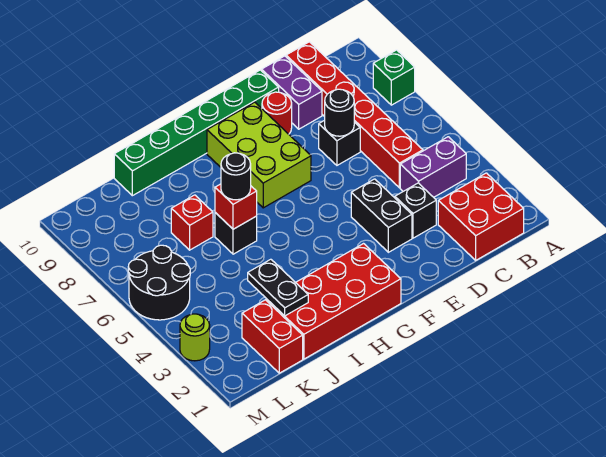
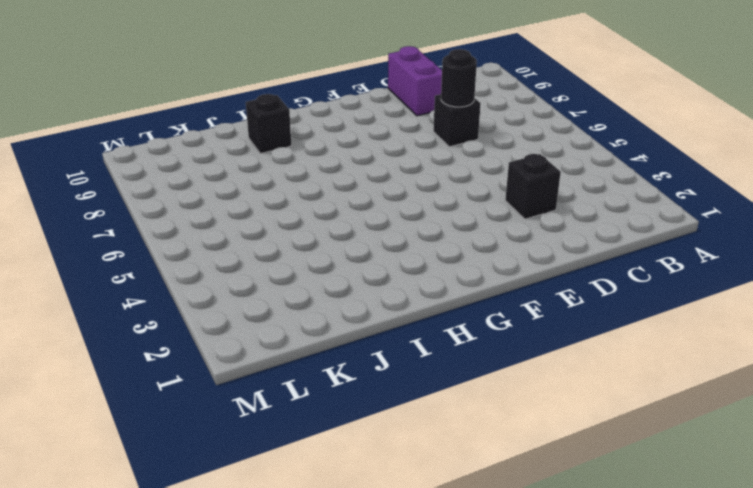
black brick I9 level 1 -> black brick I6 level 1
none -> green brick A8 level 1
none -> red brick B1:C2 level 1
none -> purple brick B4:C4 level 1

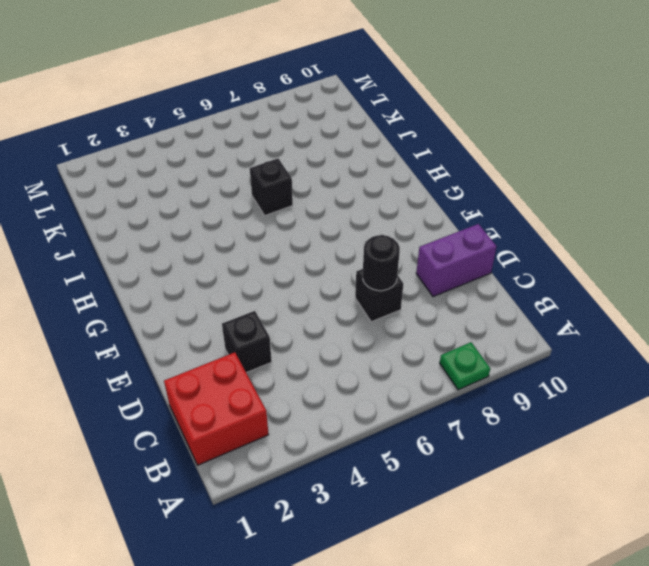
green plate A8 level 1 -> green brick A8 level 1
none -> purple brick B4:C4 level 1
none -> red brick C5:C10 level 1
none -> black brick E3:E4 level 1

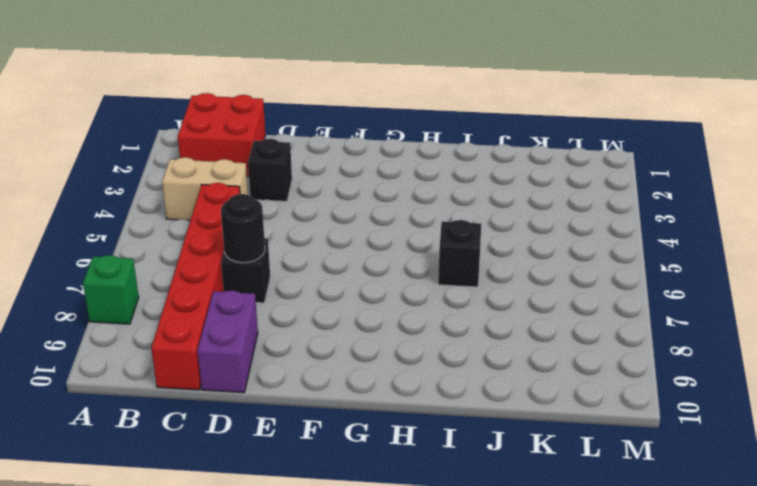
tan brick B4:C4 level 1 -> purple brick B4:C4 level 1
none -> black brick E3:E4 level 1
none -> red round brick E9 level 1
none -> green brick E10:J10 level 1

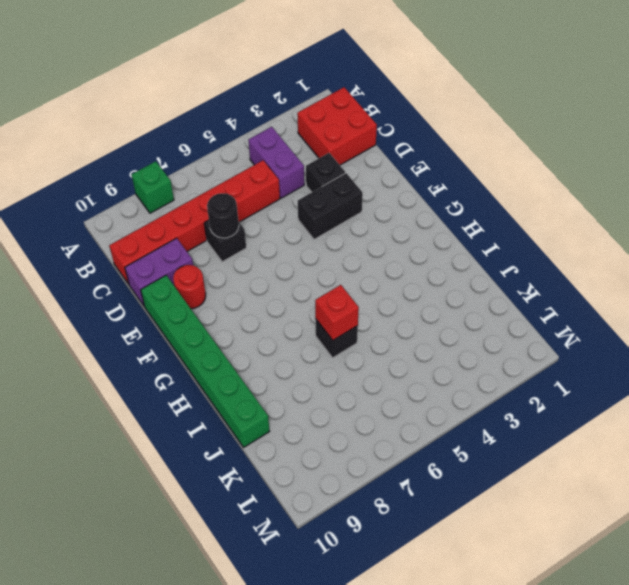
none -> lime brick F7:G9 level 1
none -> red brick G1:J2 level 1
none -> red brick J7 level 1

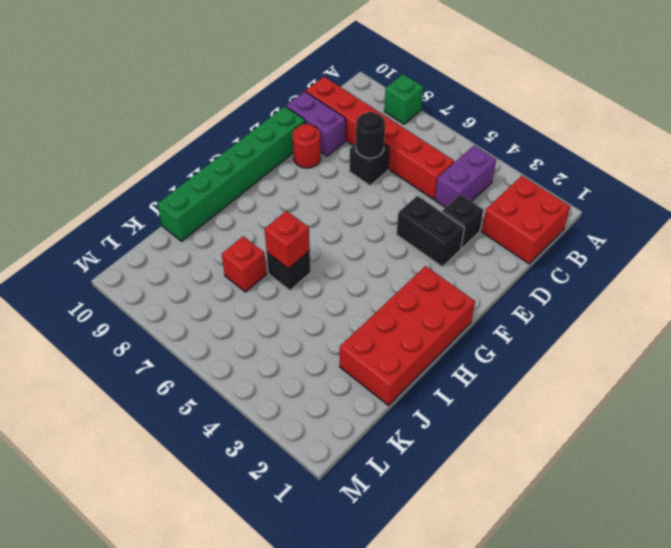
none -> lime brick F7:G9 level 1
none -> red brick K1:K2 level 1
none -> black round brick L5:M6 level 1

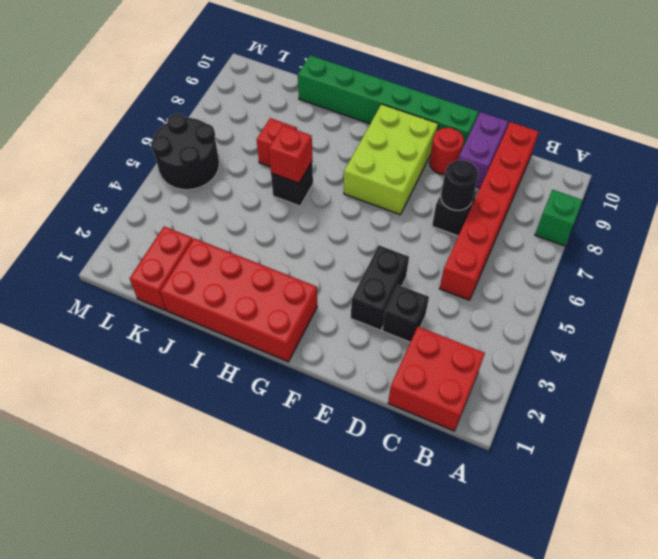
none -> purple brick B4:C4 level 1
none -> lime round brick M3 level 1
none -> black plate J2:J3 level 2

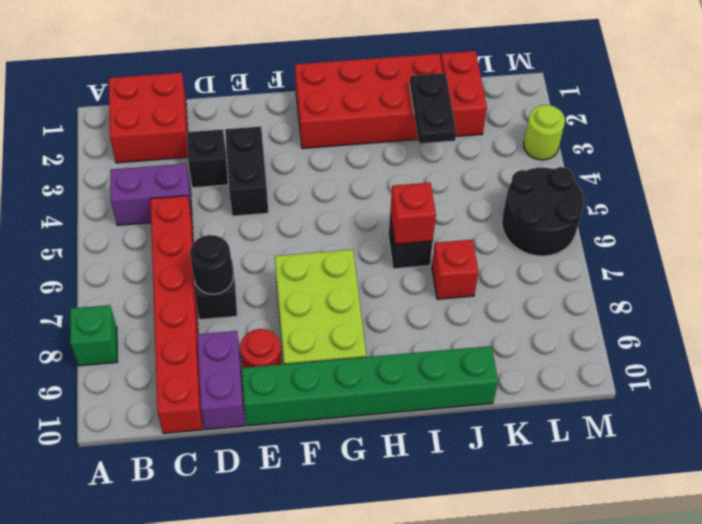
none -> black round brick I6 level 3

